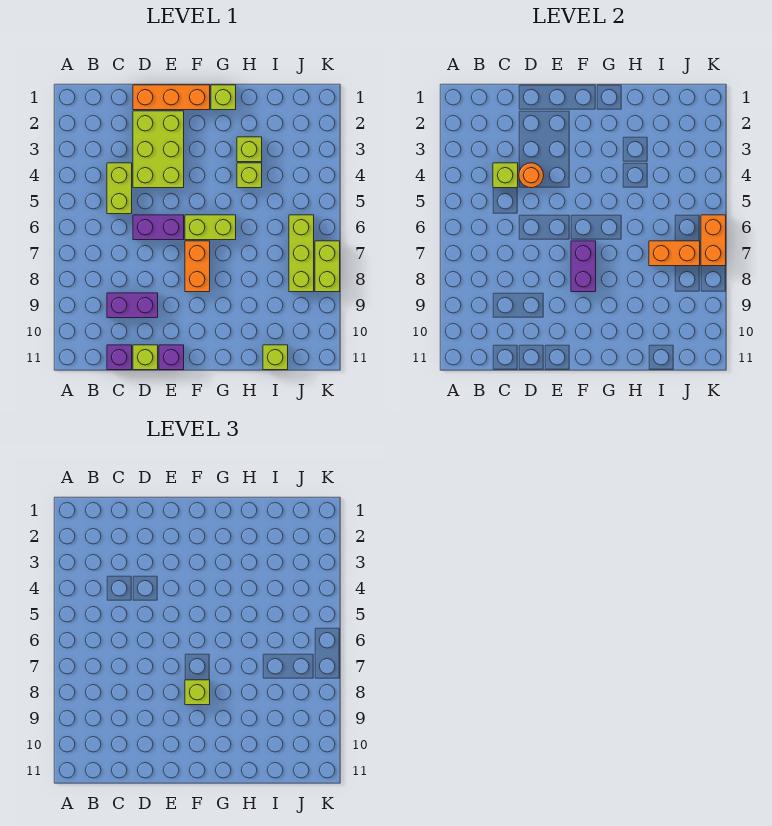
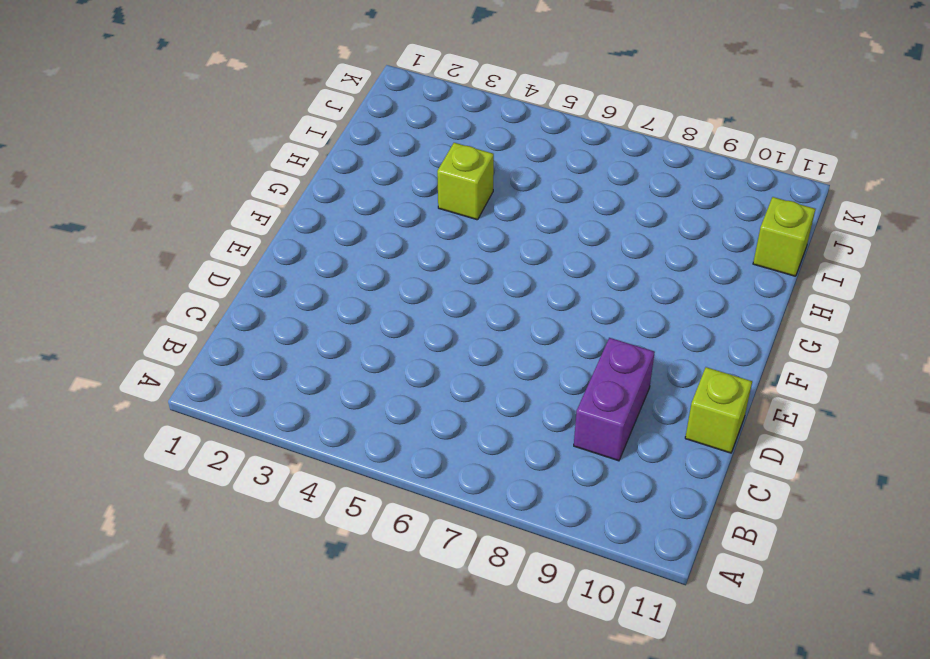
none -> lime brick C4:C5 level 1
none -> purple brick C11 level 1
none -> orange brick D1:F1 level 1

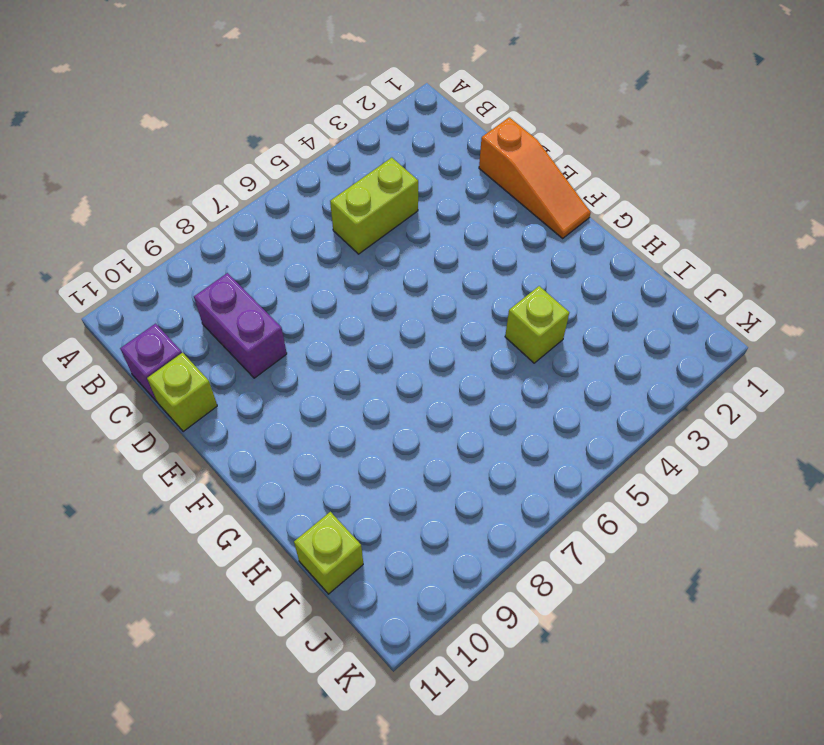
orange slope D1:F1 level 1 top D -> orange brick D1:F1 level 1
none -> lime brick D2:E4 level 1
none -> purple brick D6:E6 level 1
none -> purple brick E11 level 1

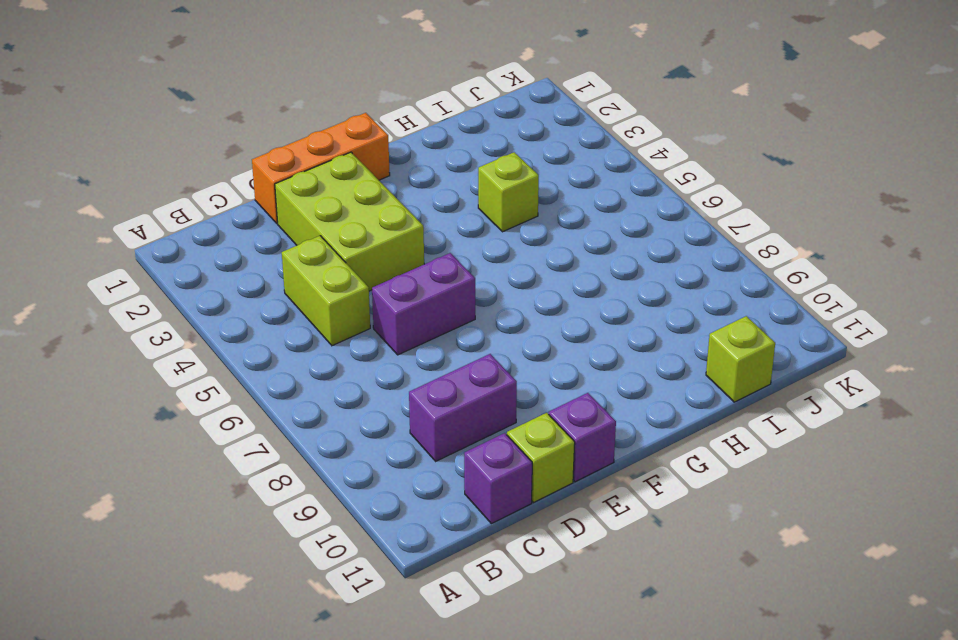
none -> lime brick F6:G6 level 1
none -> orange brick F7:F8 level 1
none -> lime brick G1 level 1

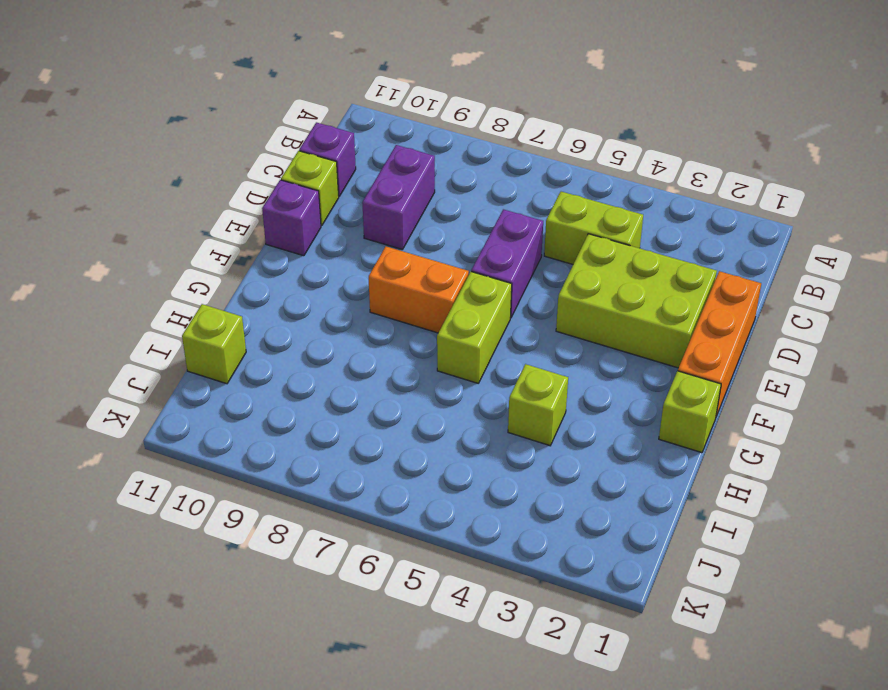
none -> lime brick H3 level 1
none -> lime brick J6:J8 level 1
none -> lime brick K7:K8 level 1

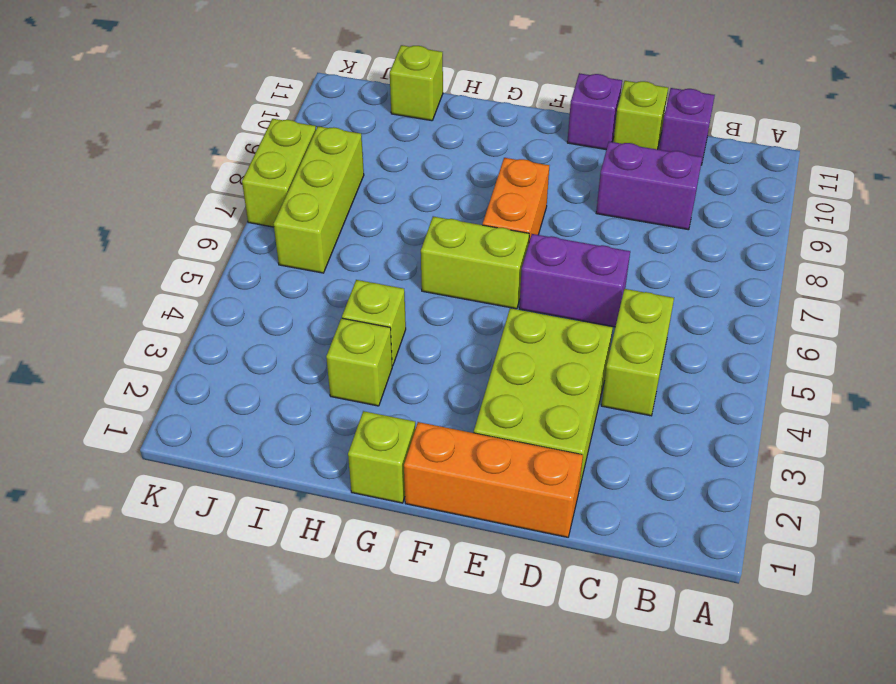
none -> lime brick C4 level 2
none -> orange round brick D4 level 2
none -> purple brick F7:F8 level 2

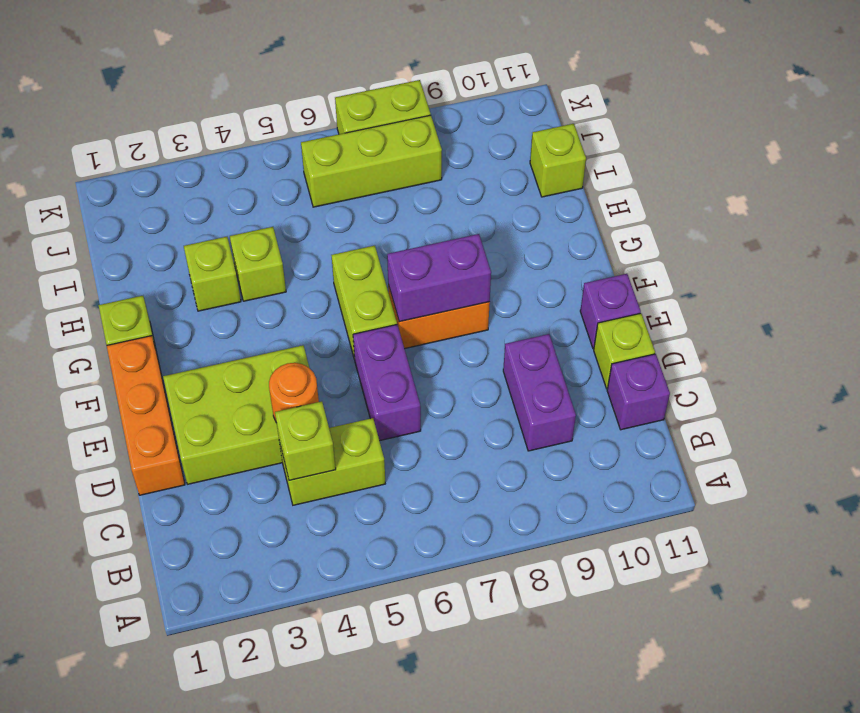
none -> orange brick I7:J7 level 2
none -> orange brick K6:K7 level 2
none -> lime brick F8 level 3

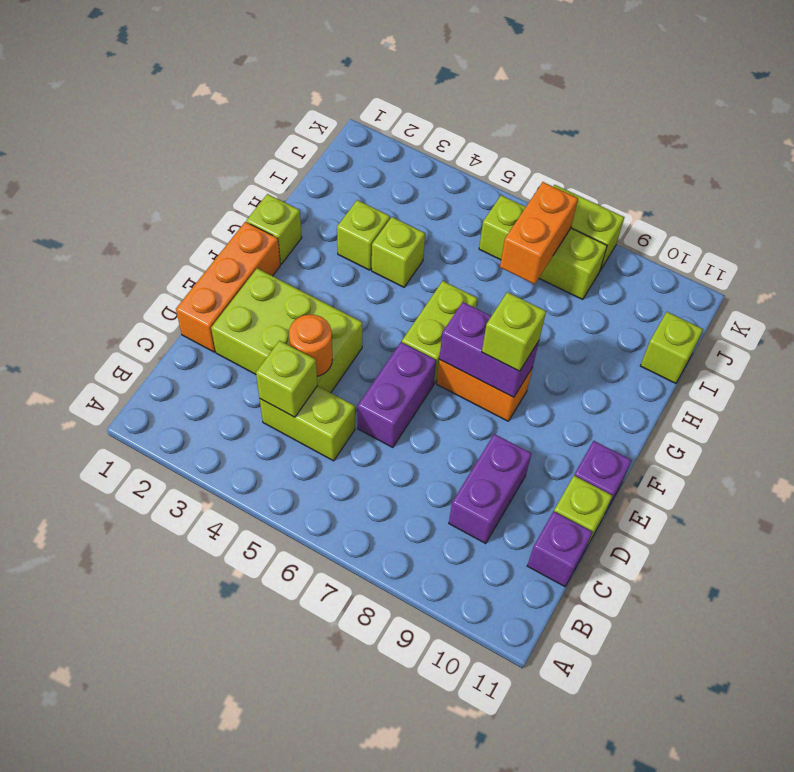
none -> orange brick K6:K7 level 2

